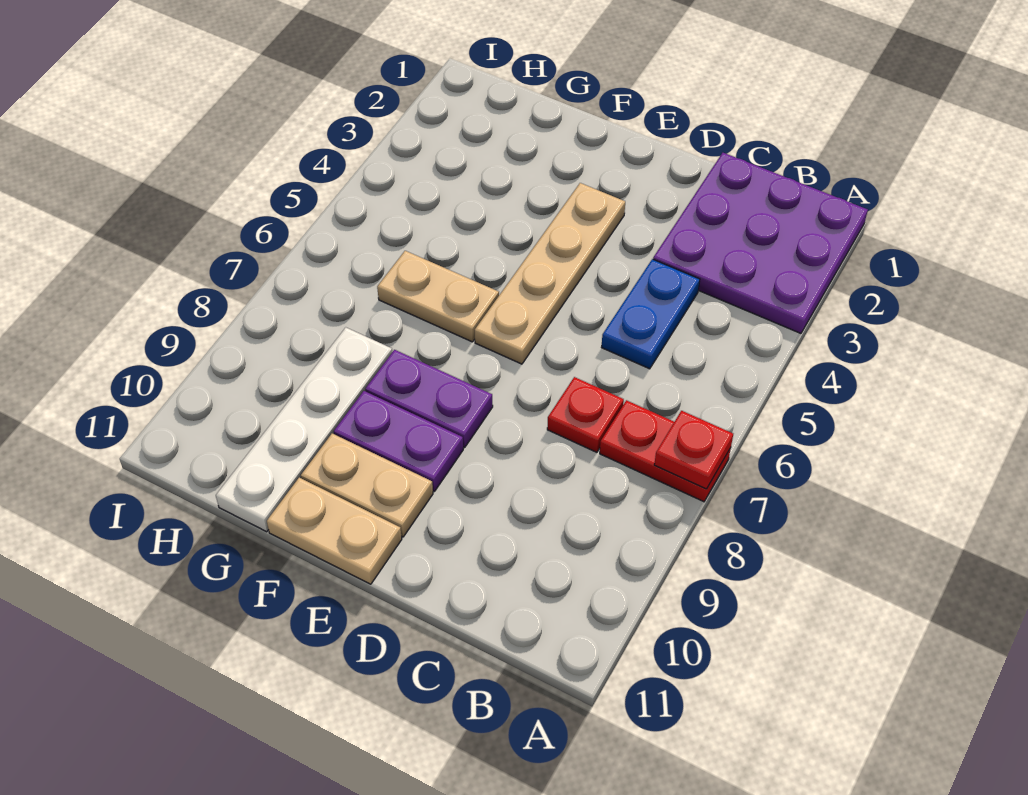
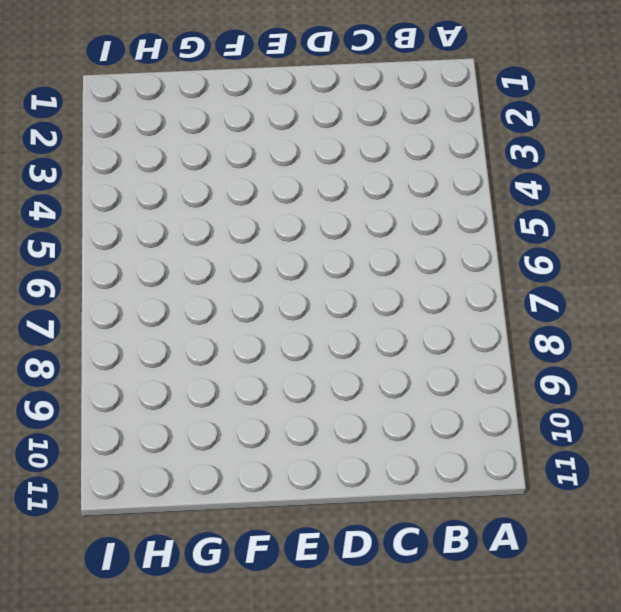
none -> purple plate A1:C3 level 1
none -> red plate A7:B7 level 1
none -> blue plate C4:C5 level 1

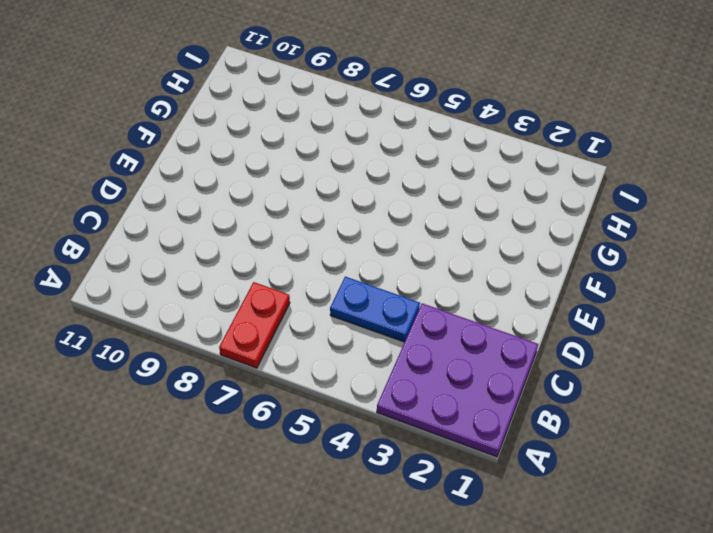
none -> red plate C7 level 1
none -> tan plate E3:E6 level 1
none -> purple plate E8:F8 level 1

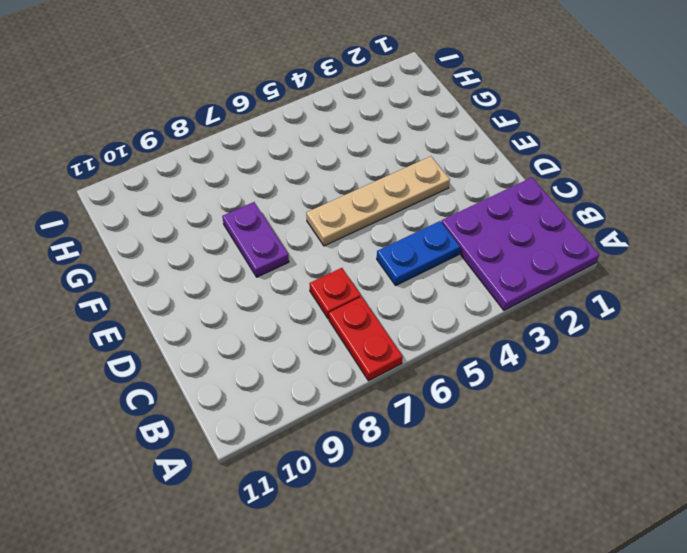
none -> purple plate E9:F9 level 1
none -> tan plate E10:F10 level 1
none -> tan plate E11:F11 level 1

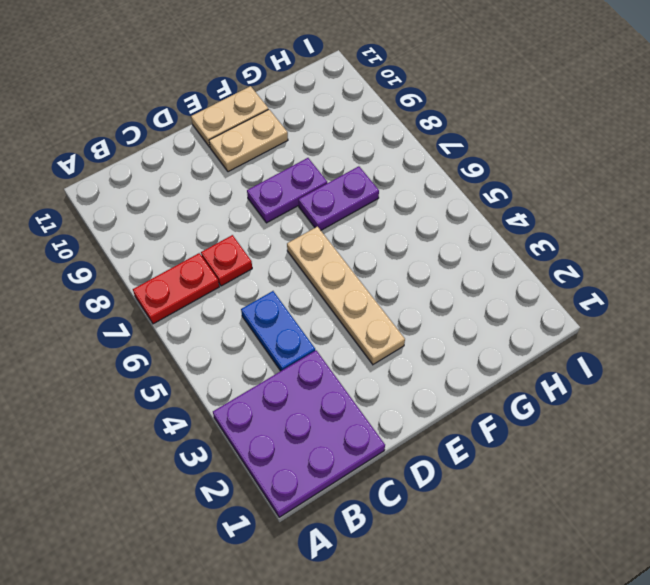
purple plate F7:G7 level 1 -> purple plate E9:F9 level 1
none -> tan plate F6:G6 level 1
none -> white plate G8:G11 level 1
none -> red plate A7 level 2

